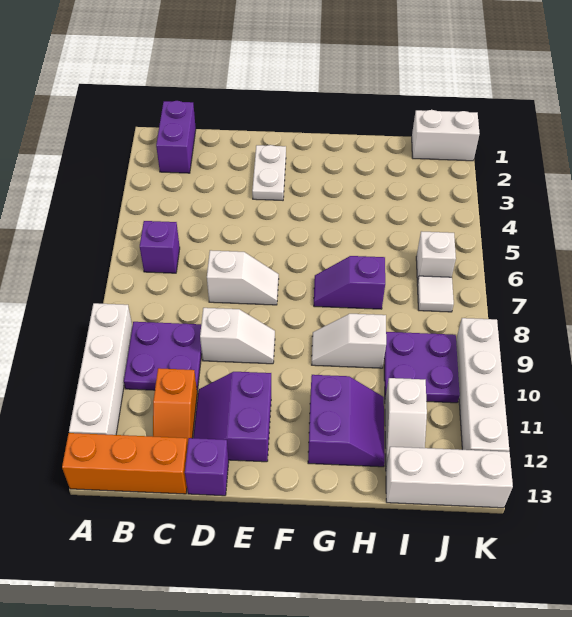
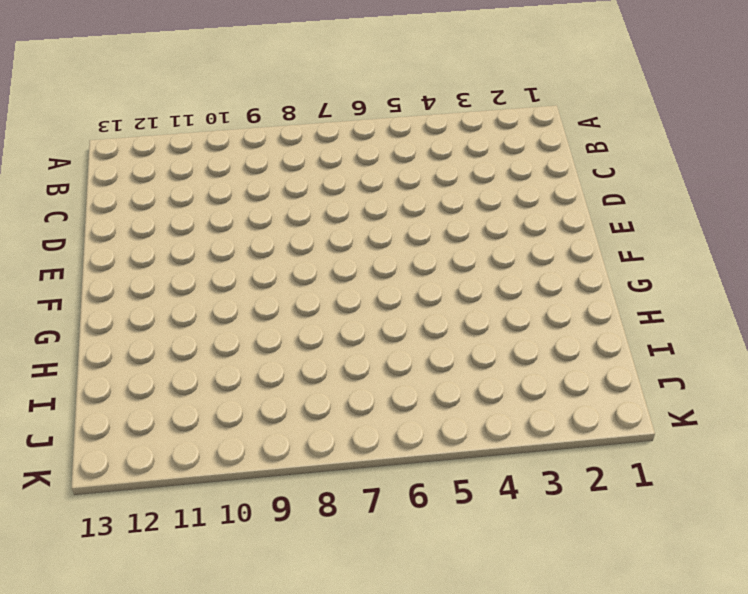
none -> white brick A9:A12 level 1
none -> orange brick A13:C13 level 1
none -> purple brick B1:B2 level 1

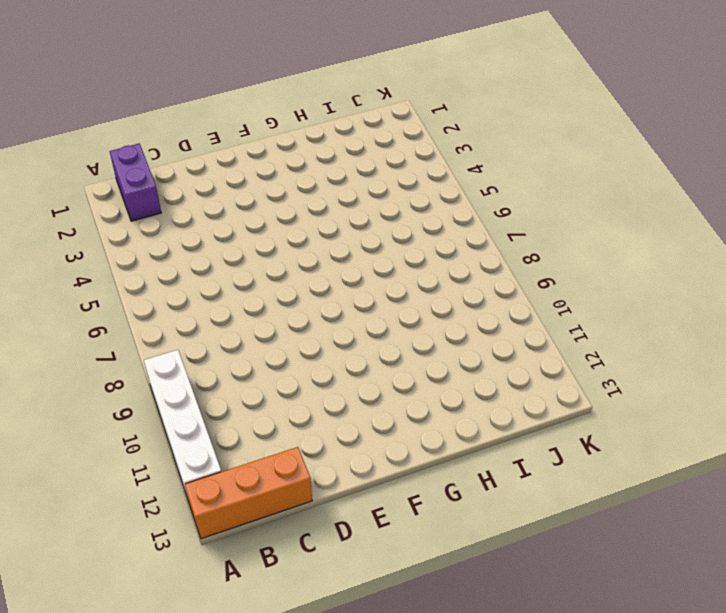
none -> purple brick B6 level 1
none -> purple plate B9:C10 level 1
none -> orange slope C11:C12 level 1 top 11

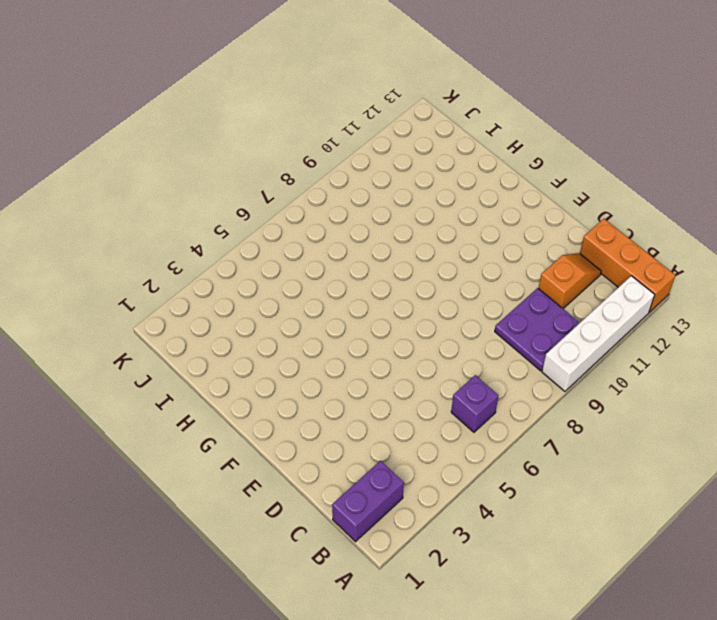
none -> white slope D7:E7 level 1 top D
none -> white slope D9:E9 level 1 top D
none -> purple slope D11:E12 level 1 top E

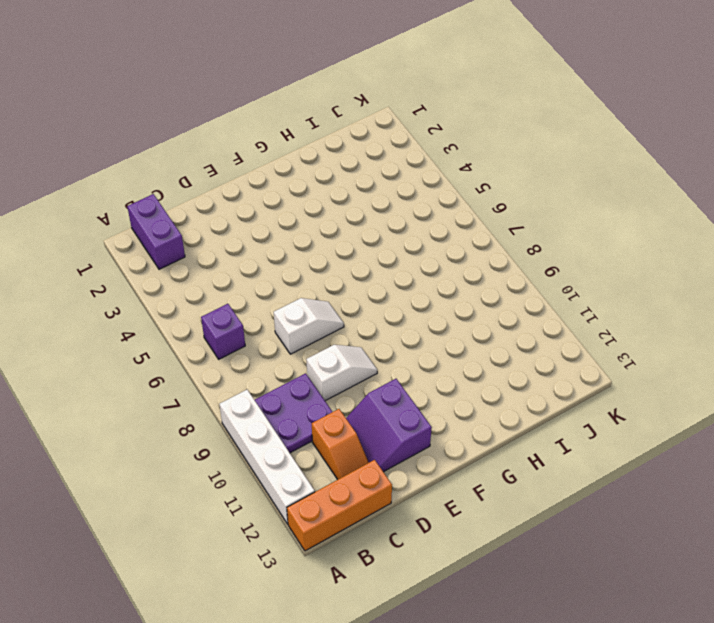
none -> purple brick D13 level 1
none -> white plate E2:E3 level 1
none -> purple slope G7:H7 level 1 top H

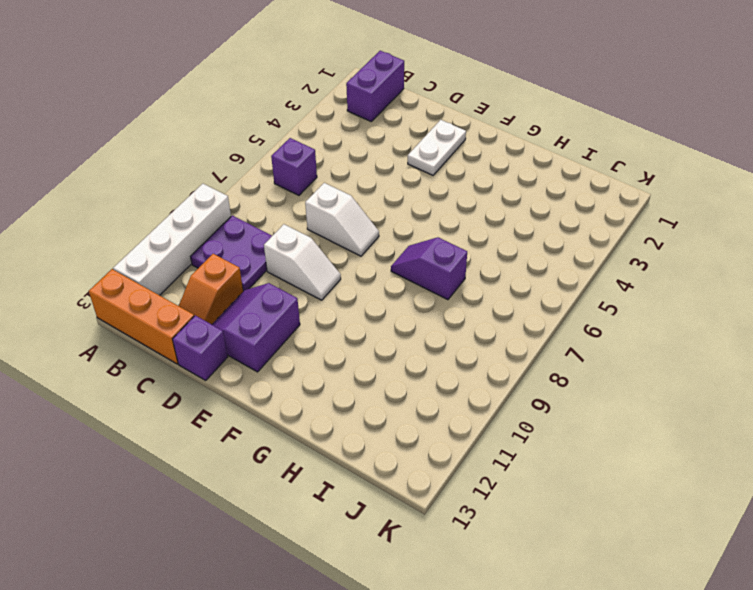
none -> white slope G9:H9 level 1 top H
none -> purple slope G11:H12 level 1 top G
none -> purple plate I9:J10 level 1

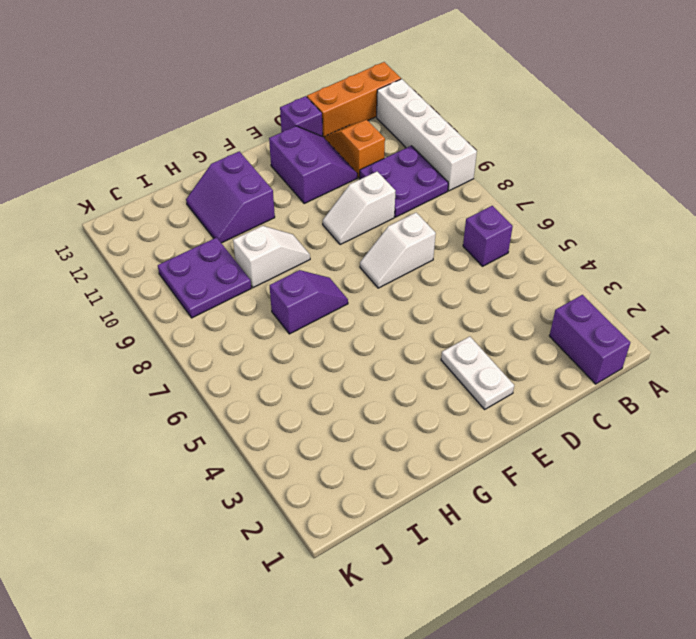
none -> white slope I11:I12 level 1 top 11
none -> white brick I13:K13 level 1
none -> white brick J1:K1 level 1

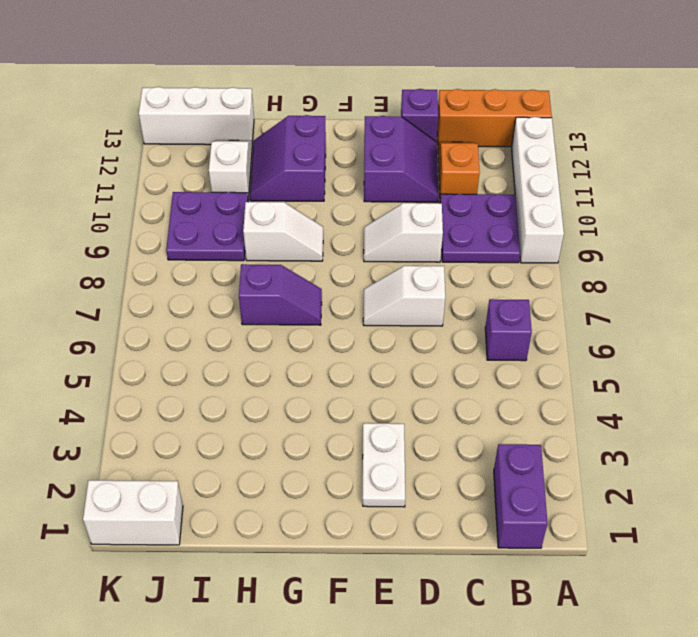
none -> white brick J6 level 1
none -> white tile J7 level 1
none -> white brick K9:K12 level 1

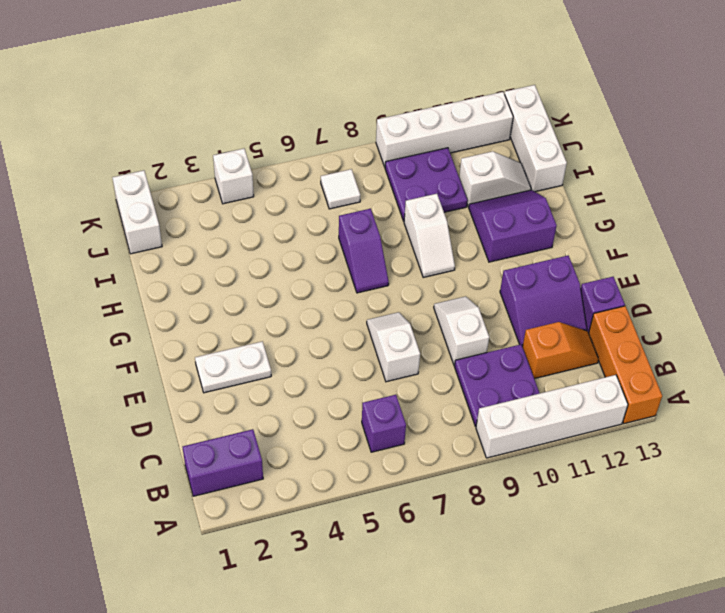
white brick K4 level 1 -> white brick J6 level 1

